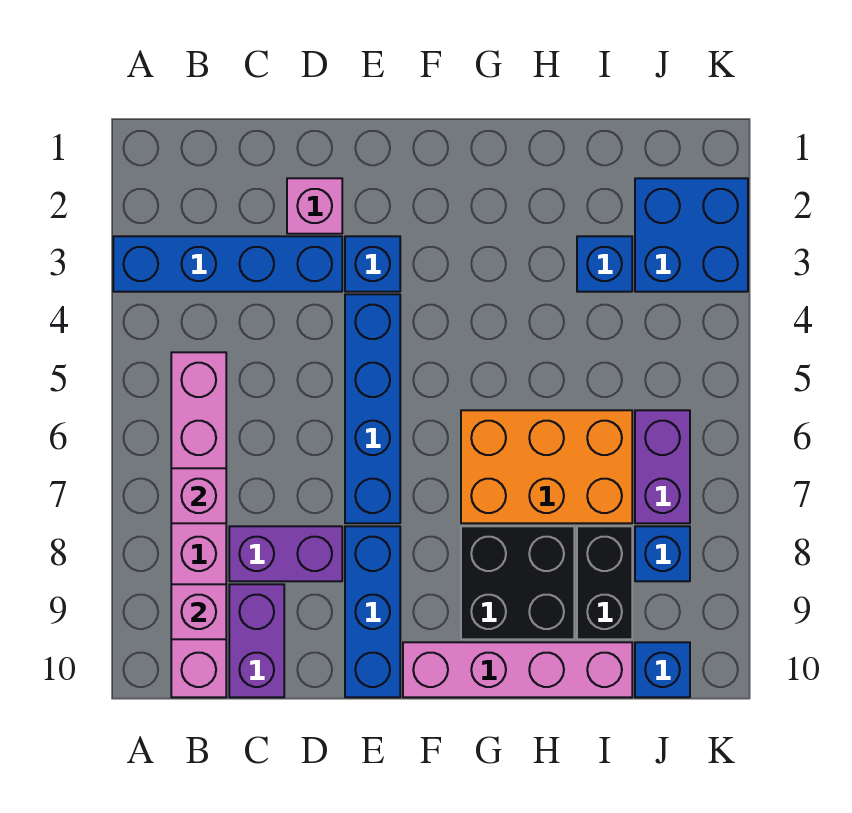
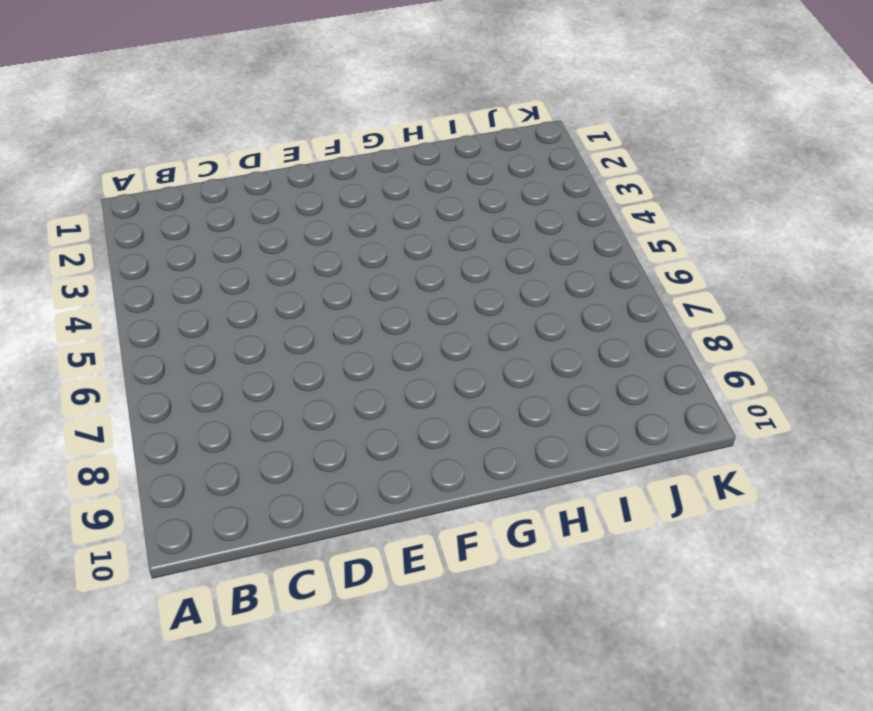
none -> blue brick A3:D3 level 1
none -> pink brick B5:B10 level 1
none -> purple brick C8:D8 level 1

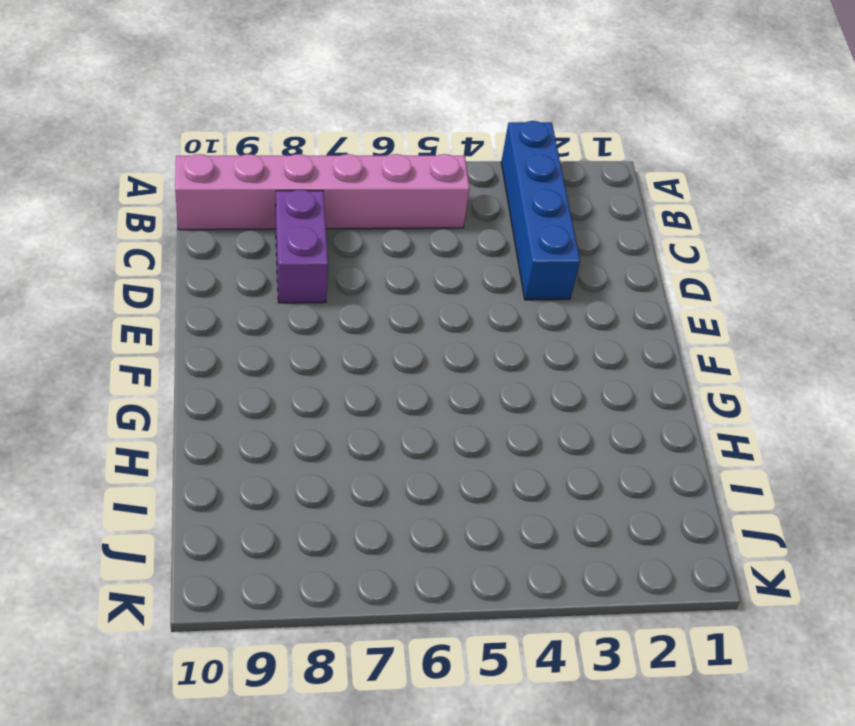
none -> purple brick C9:C10 level 1
none -> pink brick D2 level 1
none -> blue brick E3 level 1

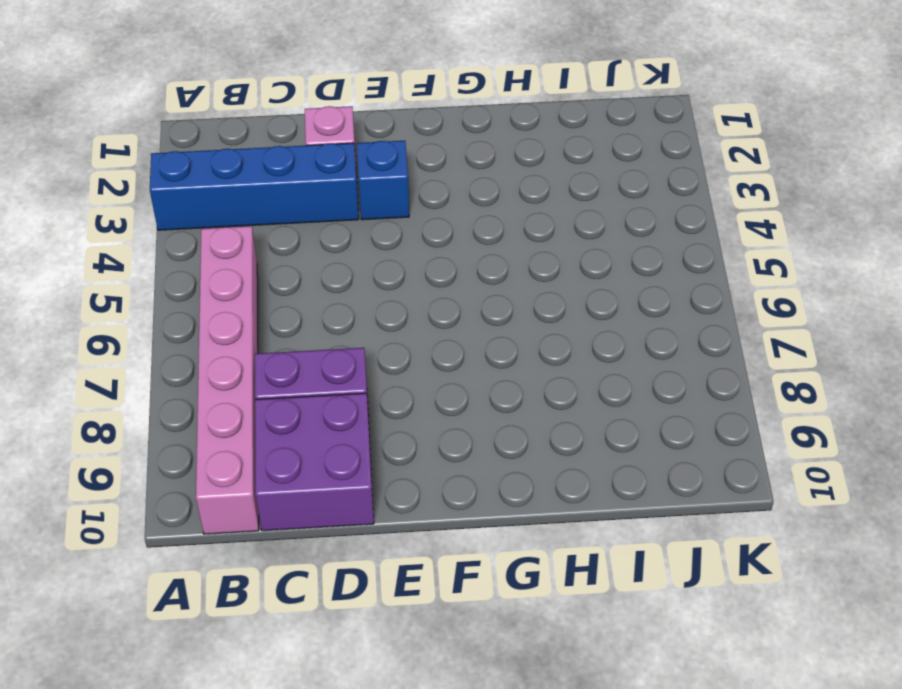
purple brick C9:D10 level 1 -> purple brick C9:C10 level 1
none -> blue brick E4:E7 level 1
none -> blue brick E8:E10 level 1
none -> pink brick F10:I10 level 1

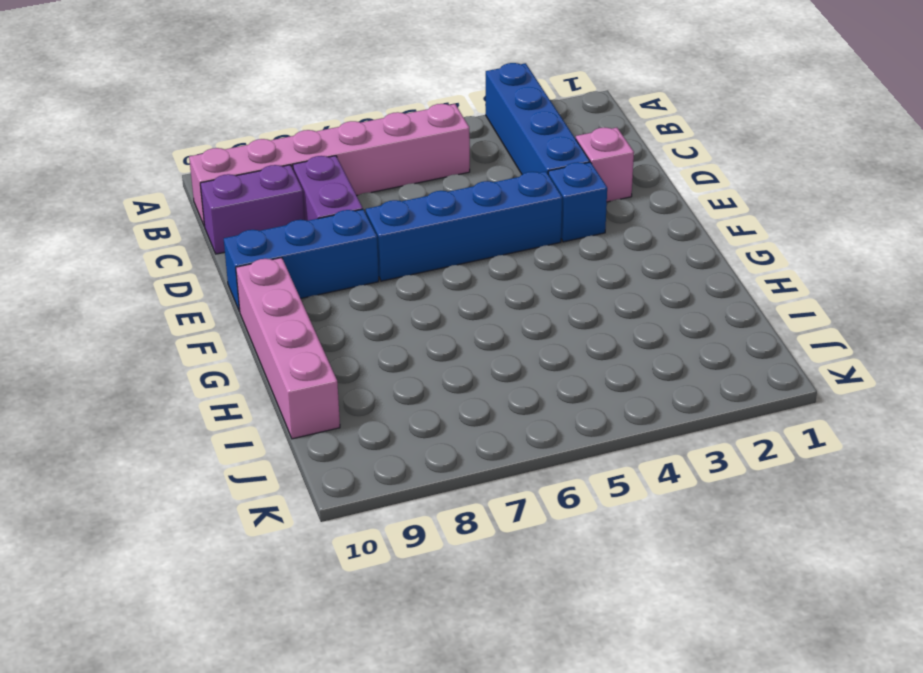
none -> orange brick G6:I7 level 1
none -> black brick G8:H9 level 1
none -> blue brick I3 level 1

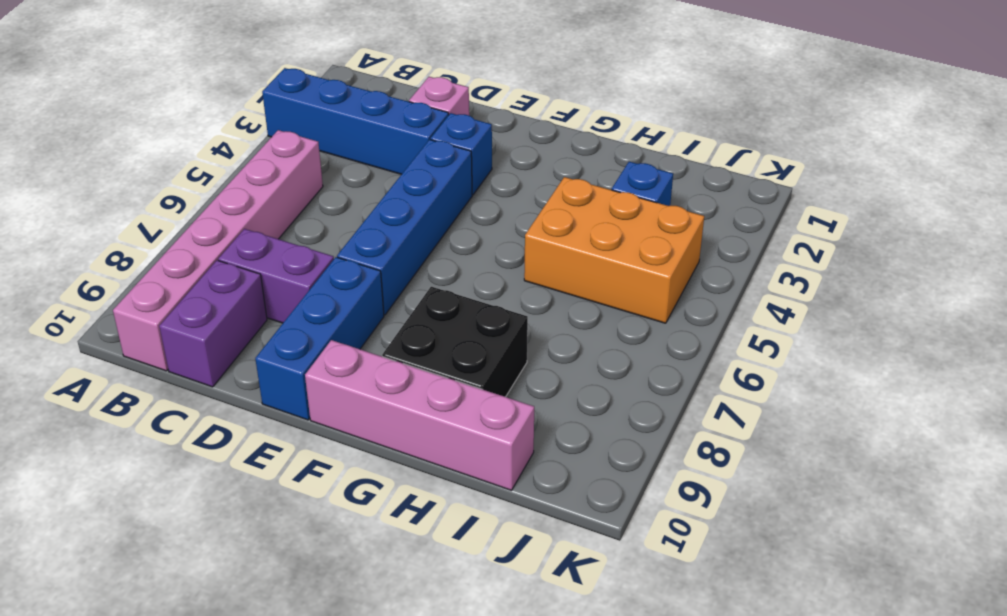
orange brick H4:J5 level 1 -> orange brick G6:I7 level 1
none -> black brick I8:I9 level 1
none -> blue brick J2:K3 level 1
none -> purple brick J6:J7 level 1

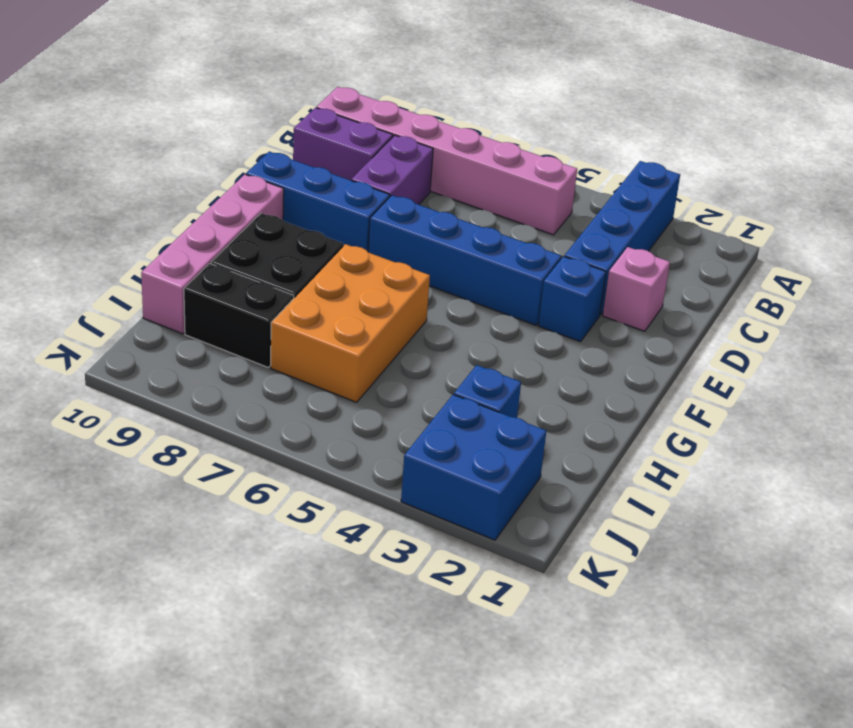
none -> purple brick J6:J7 level 1
none -> blue brick J8 level 1
none -> blue brick J10 level 1

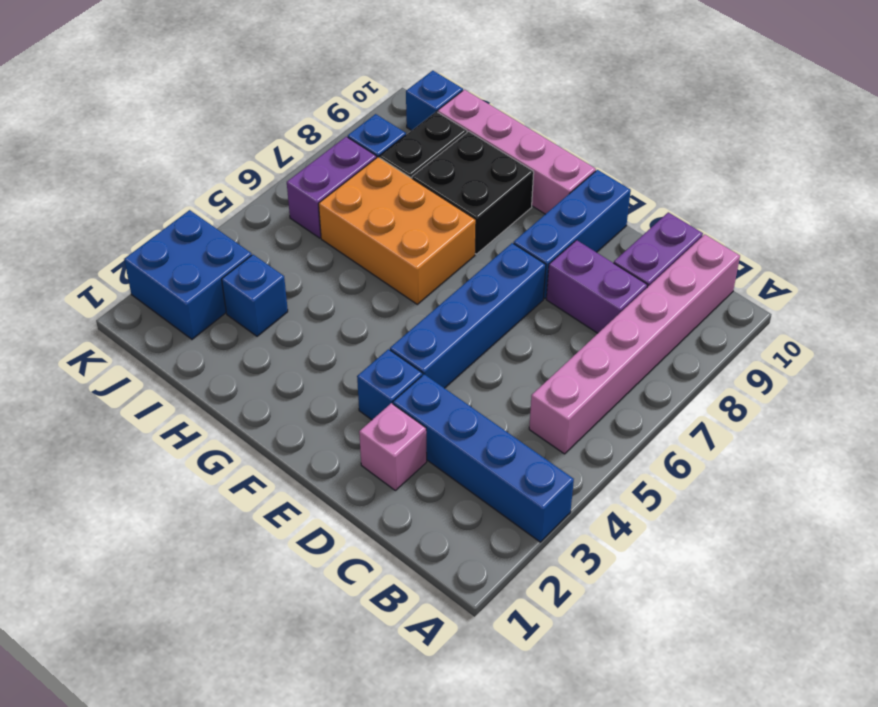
none -> pink brick B7 level 2
none -> pink brick B9 level 2

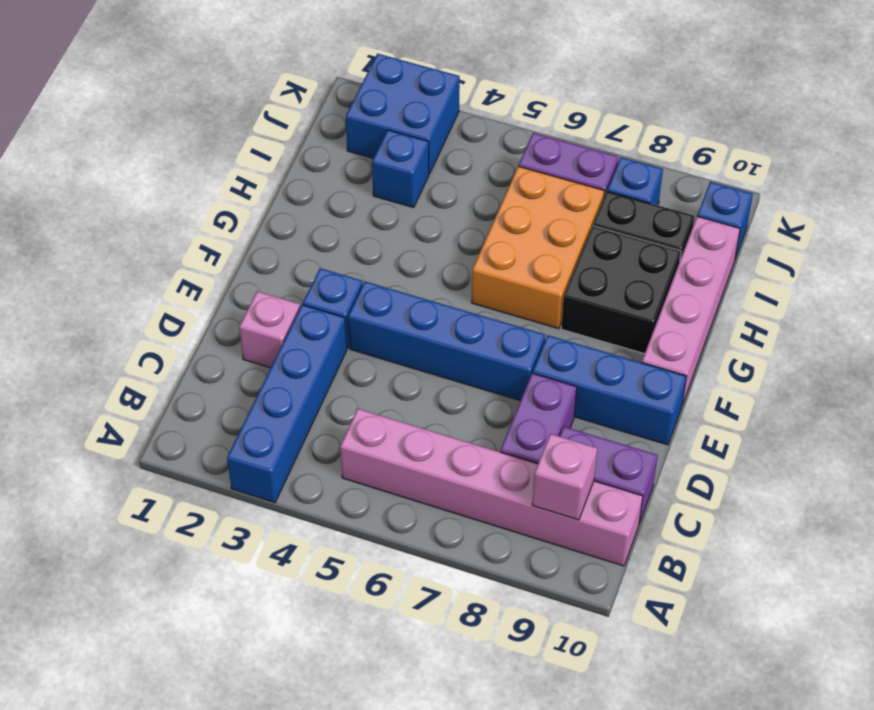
none -> pink brick B7 level 2

